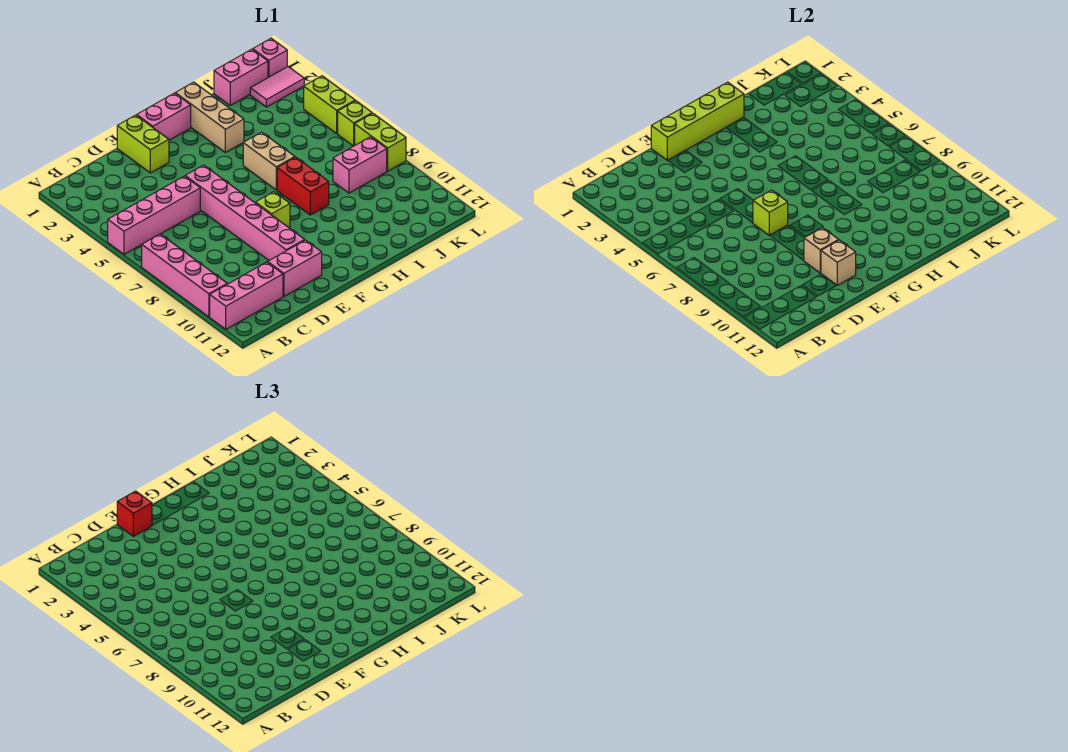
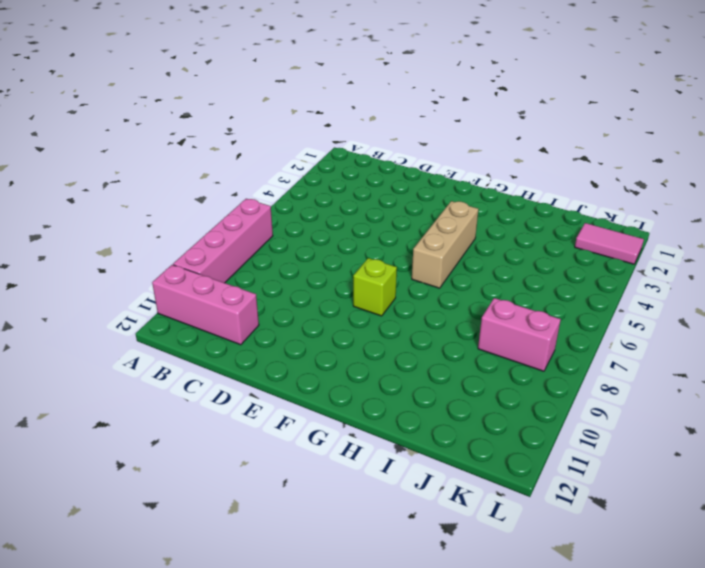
tan brick G4:G6 level 1 -> tan brick H1:H3 level 1
none -> pink brick A5:D5 level 1
none -> pink brick D11:E11 level 1
none -> lime brick E1:E2 level 1

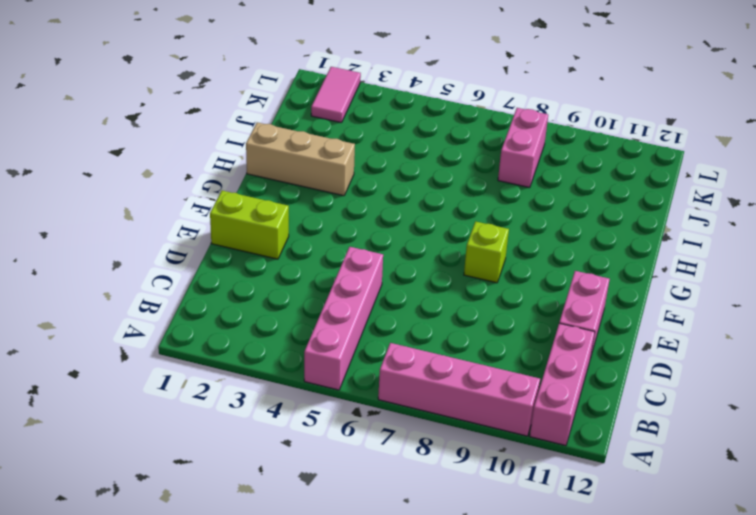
none -> pink brick E5:E10 level 1
none -> pink brick F1:G1 level 1
none -> tan brick H5:H6 level 1

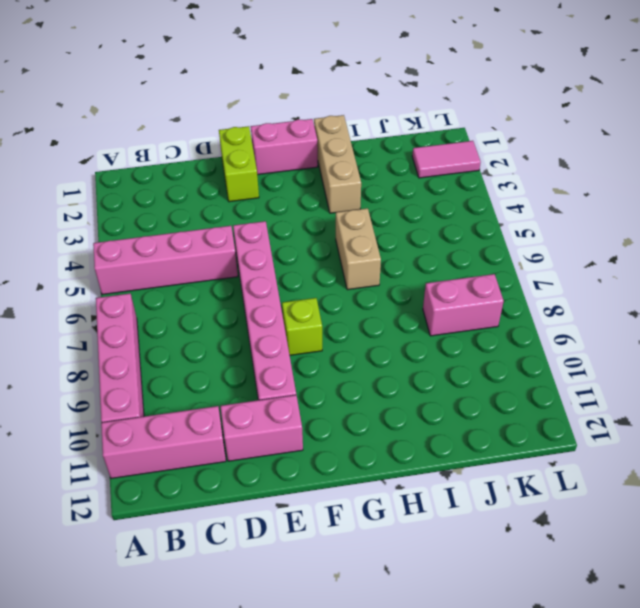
none -> red brick H7:H8 level 1
none -> pink brick J1:K1 level 1
none -> pink brick L1 level 1

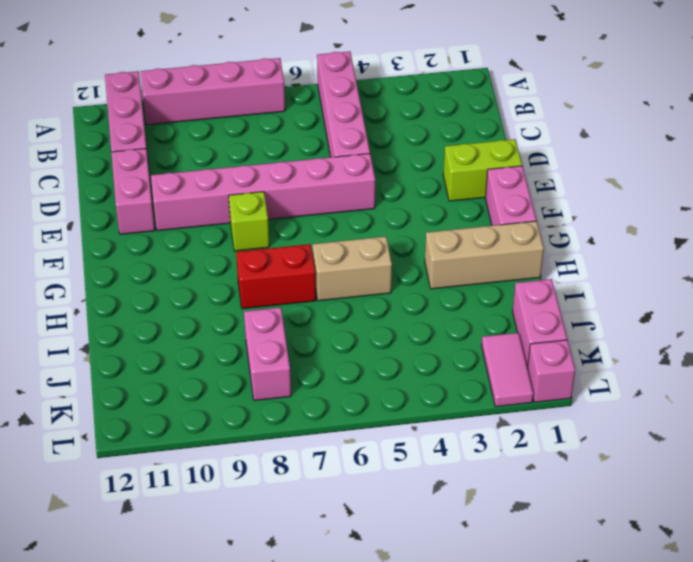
none -> lime brick L4:L5 level 1
none -> lime brick L6 level 1
none -> lime brick L7:L8 level 1

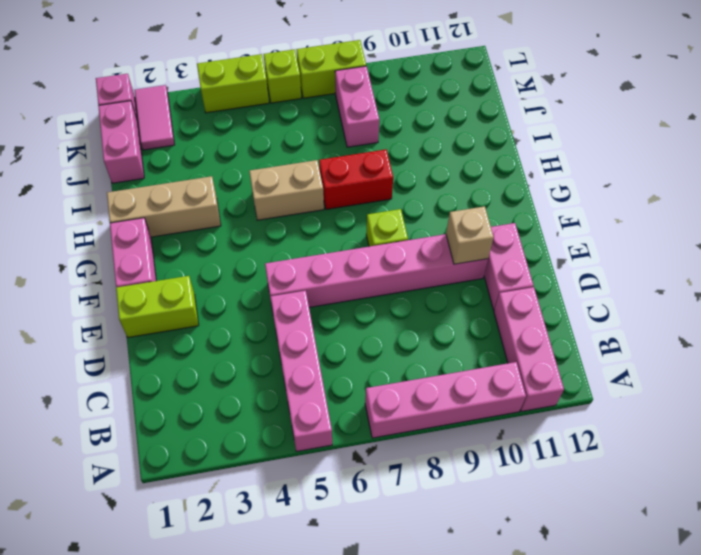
none -> lime brick E1:H1 level 2
none -> lime brick E7 level 2
none -> tan brick E11 level 2

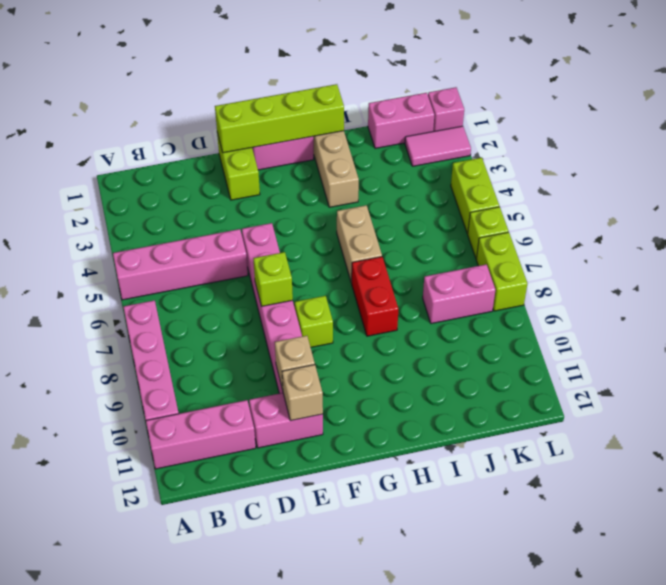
none -> red brick E1 level 3

